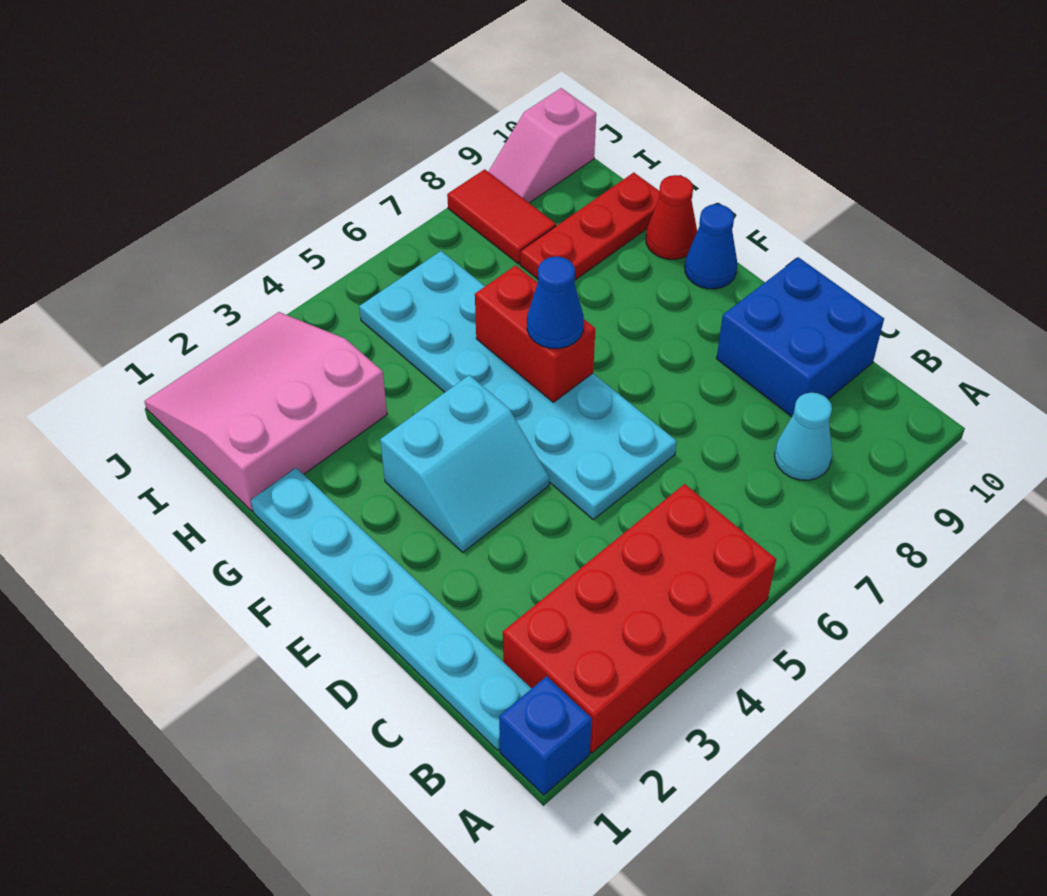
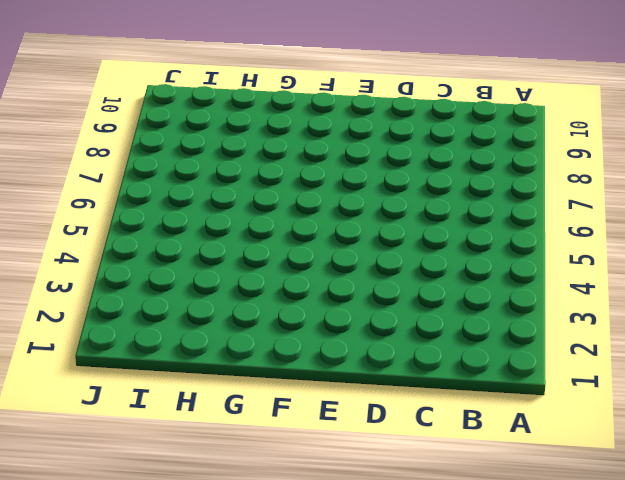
none -> blue brick A1 level 1
none -> red brick A2:B5 level 1
none -> cyan plate B1:G1 level 1

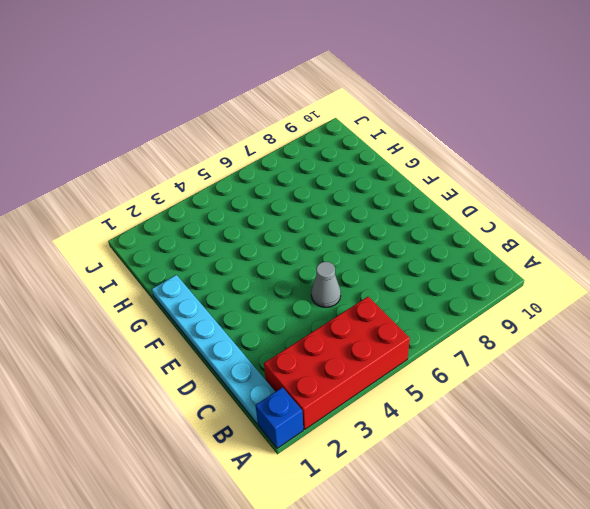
grey cone D5 level 1 -> cyan plate D5:I6 level 1
none -> cyan cone B8 level 1
none -> blue brick C9:D10 level 1
none -> cyan slope E3:F4 level 1 top F

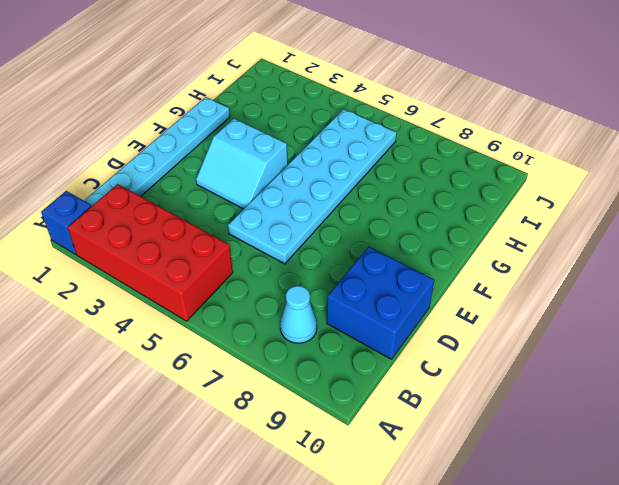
none -> blue cone F10 level 1
none -> red cone G10 level 1
none -> pink slope H1:J3 level 1 top H

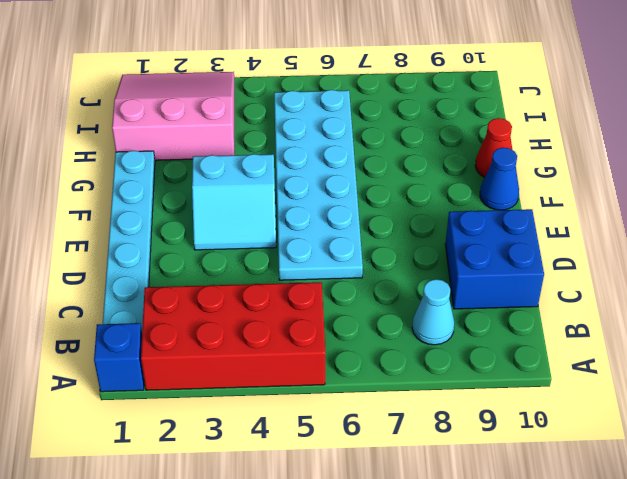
none -> red plate H8:H10 level 1
none -> red tile I8:J8 level 1
none -> pink slope J9:J10 level 1 top 10

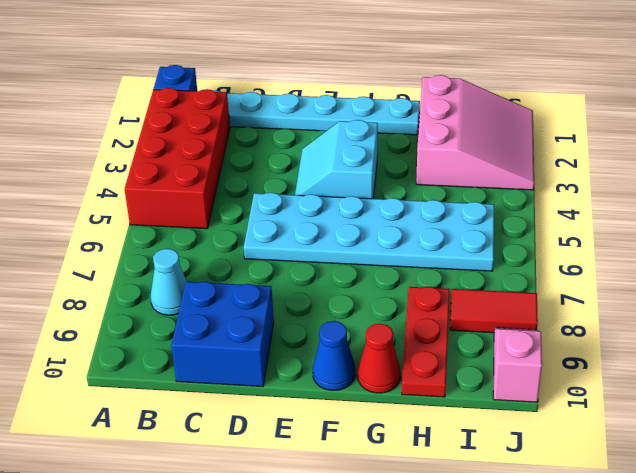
none -> red brick F6:G6 level 2
none -> blue cone F6 level 3

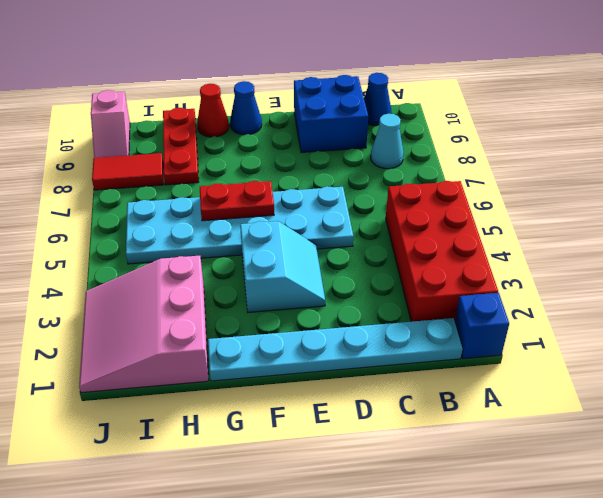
blue cone B10 level 1 -> blue cone F6 level 3
red plate F6:G6 level 2 -> red brick F6:G6 level 2

